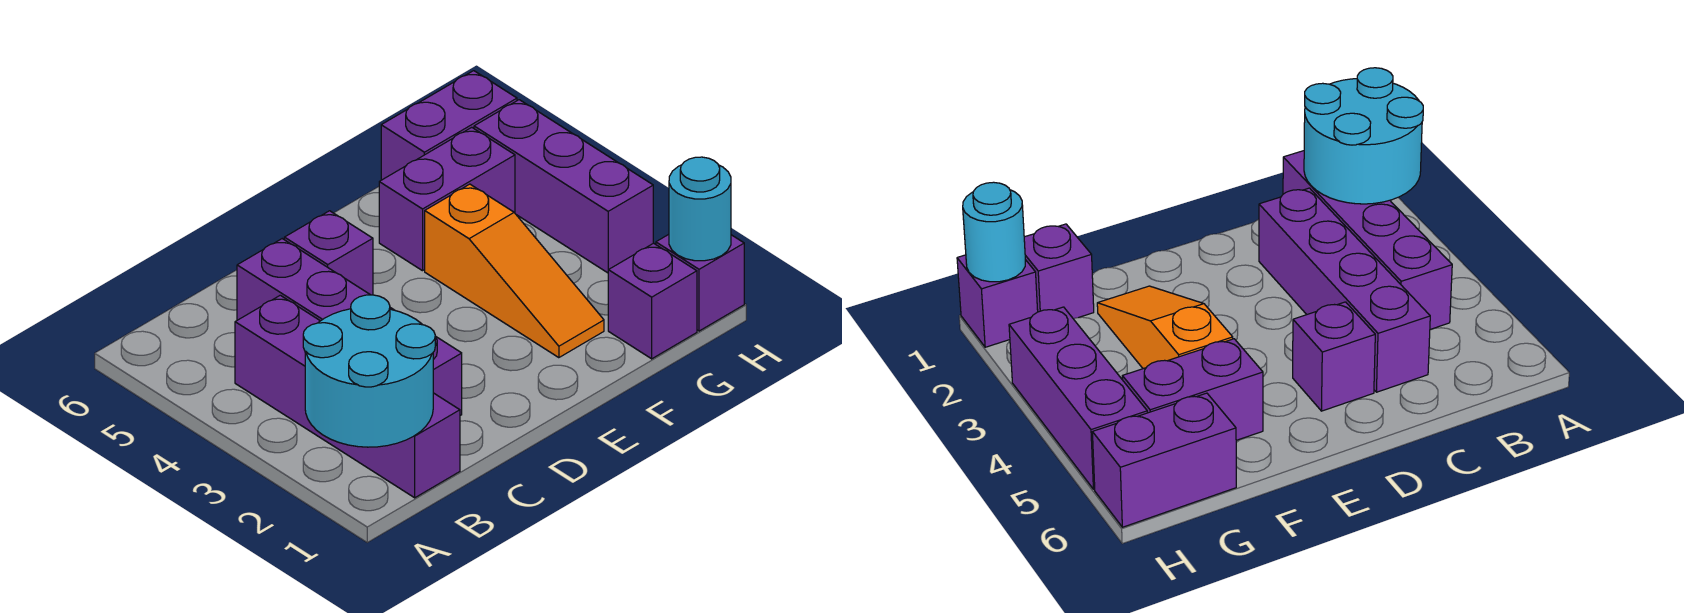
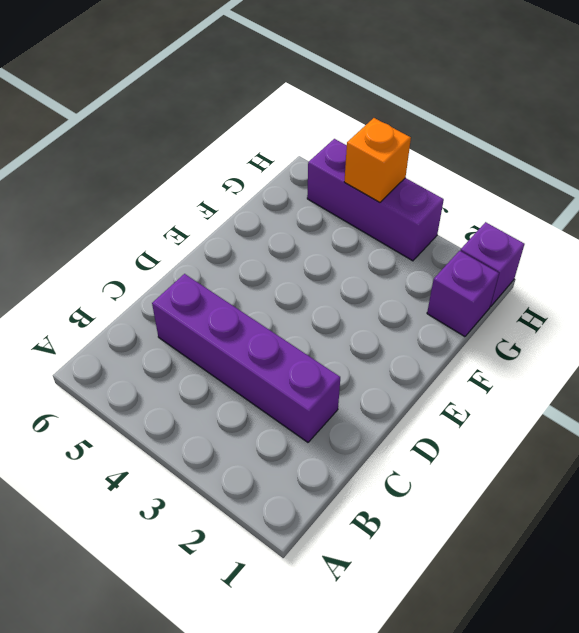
orange brick H4 level 2 -> none
none -> purple brick B1:B4 level 1
none -> purple brick D5 level 1

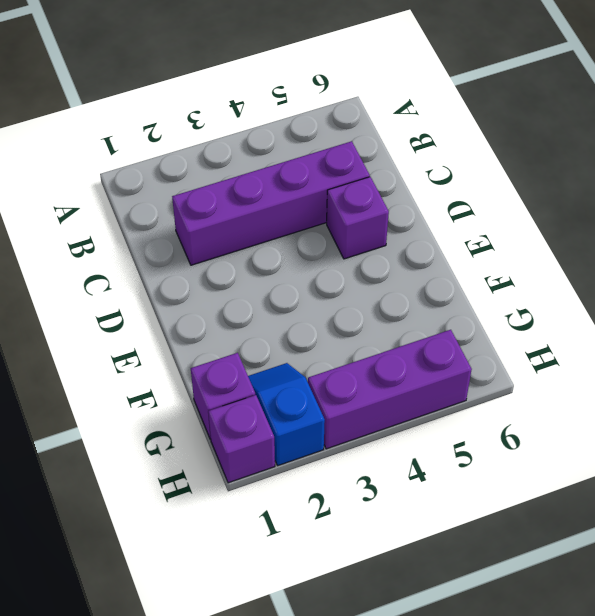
blue slope G2:H2 level 1 top H -> none
none -> purple brick B1:B4 level 1
none -> orange slope F2:F4 level 1 top 4

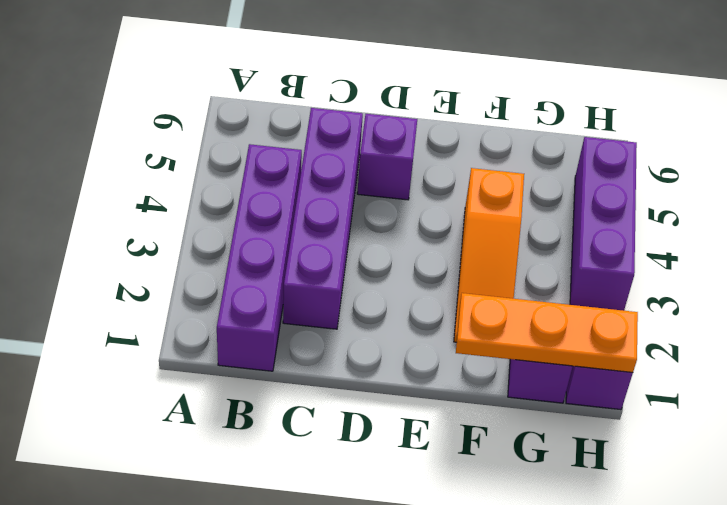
orange plate F1:H1 level 2 -> cyan round brick H1 level 2
none -> purple brick F5:G5 level 1
none -> purple brick G6:H6 level 1

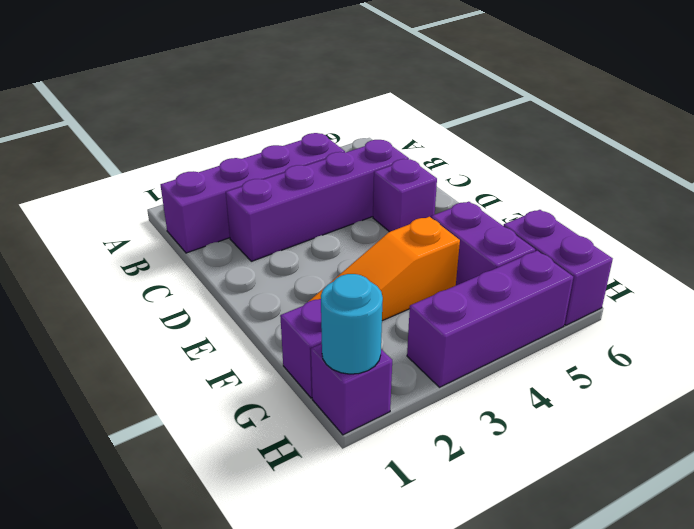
none -> cyan round brick A1:B2 level 2

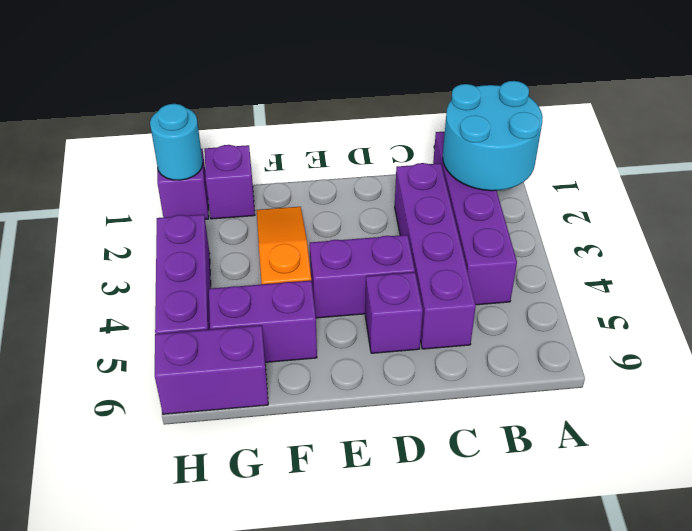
purple brick D4:E4 level 1 -> none

